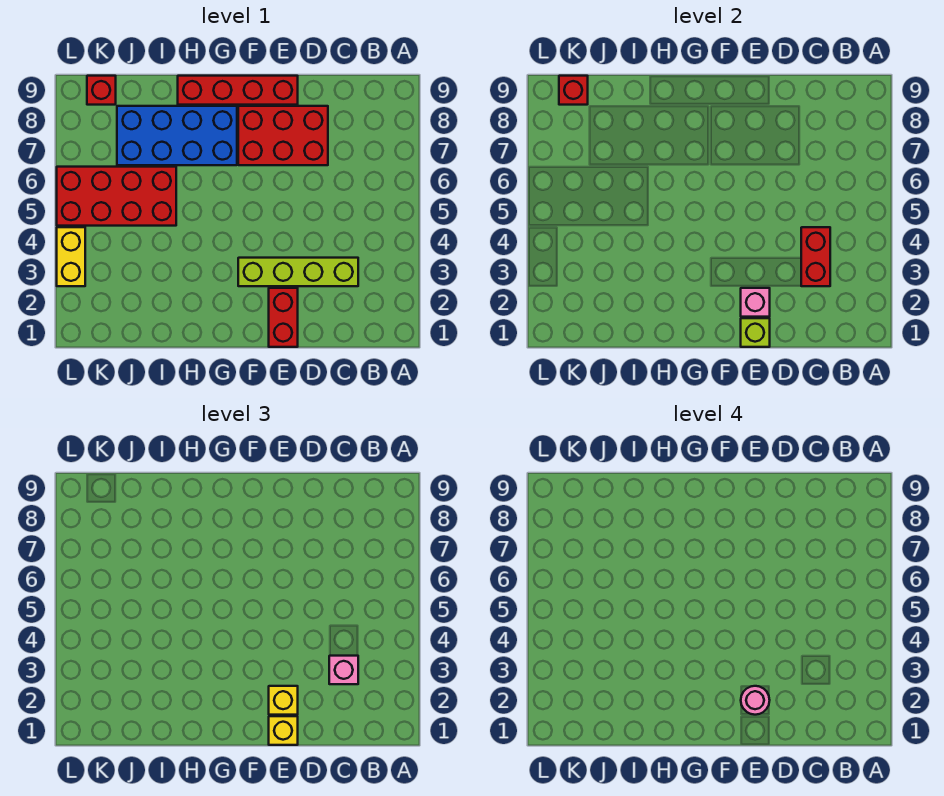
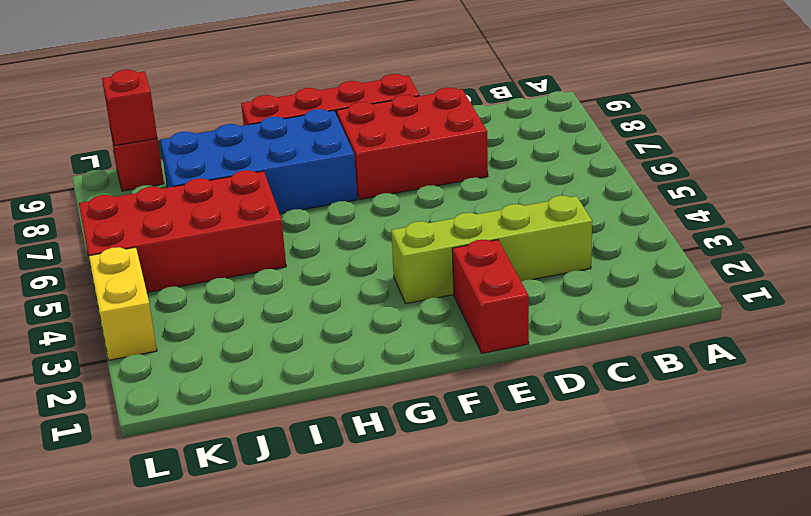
none -> red brick C3:C4 level 2
none -> lime brick E1 level 2
none -> pink brick E2 level 2

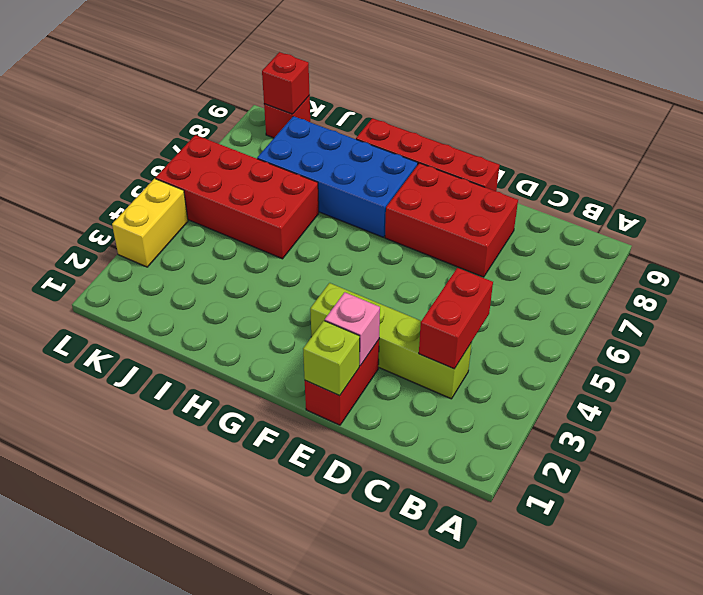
none -> pink brick C3 level 3
none -> yellow brick E1 level 3
none -> yellow brick E2 level 3

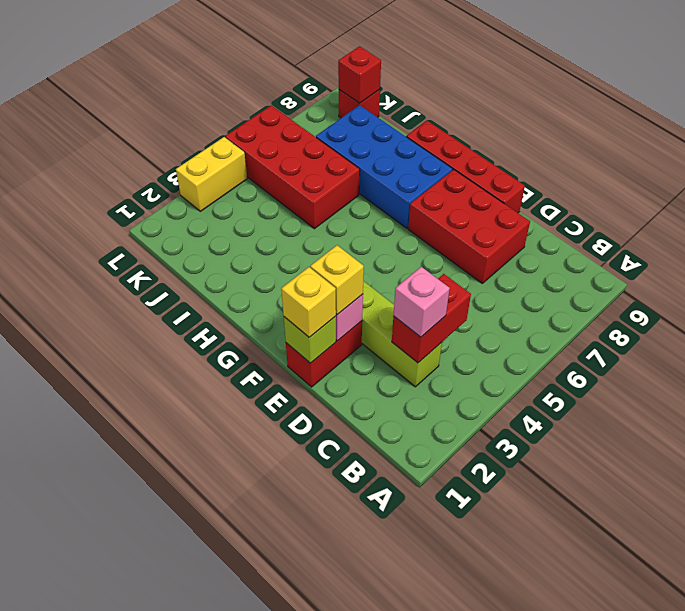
none -> pink round brick E2 level 4

